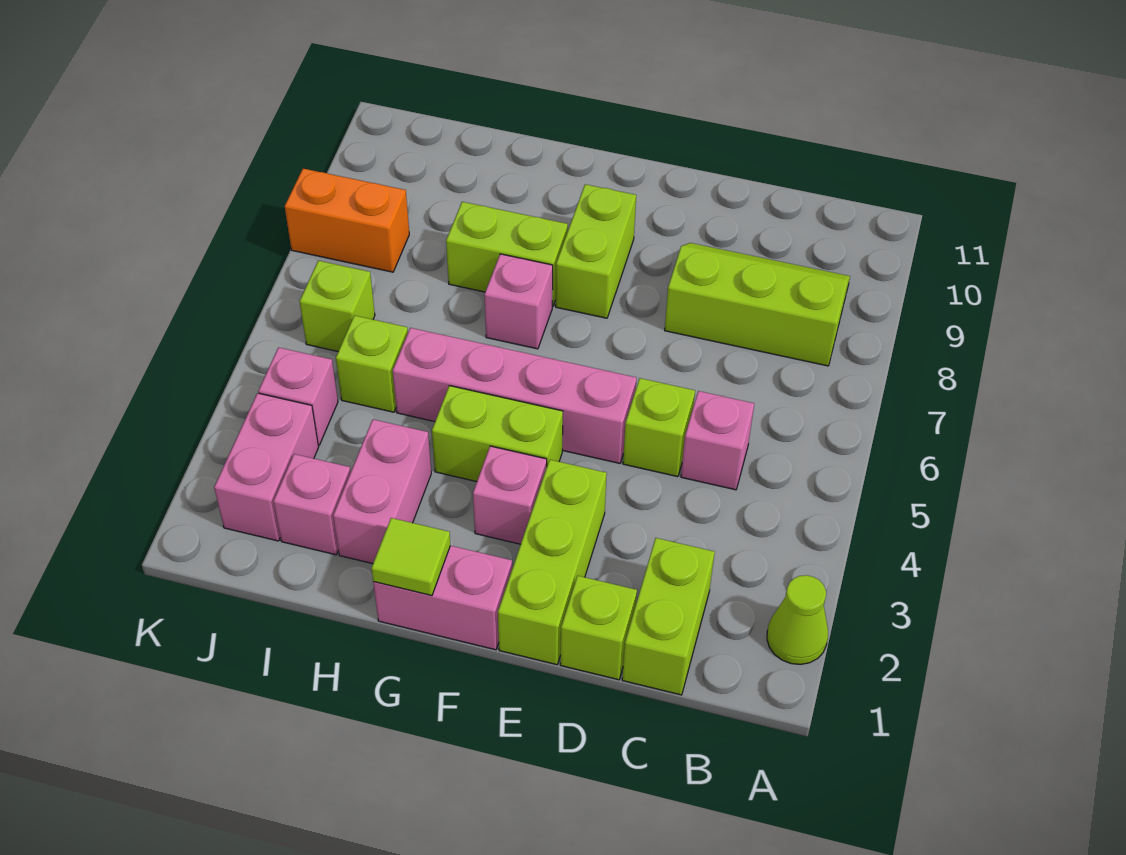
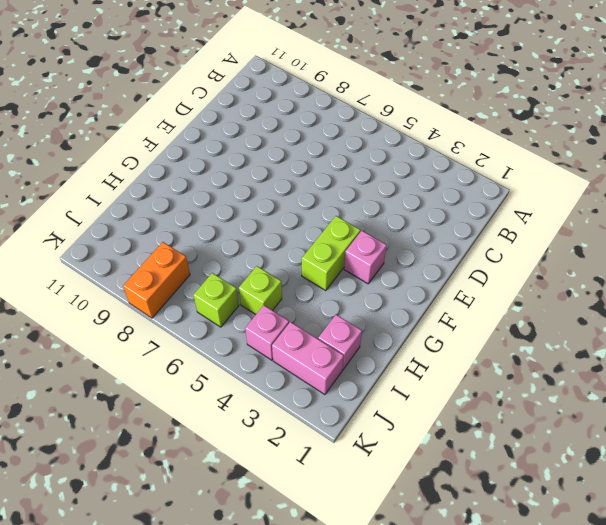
none -> lime cone A2 level 1
none -> lime slope B8:D9 level 1 top 8
none -> lime brick C1:C2 level 1

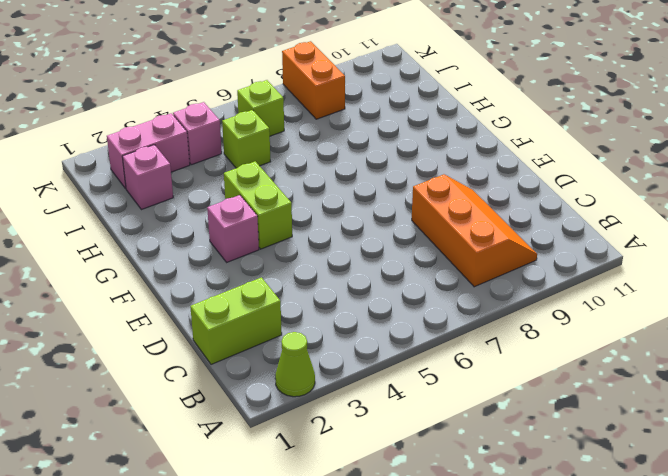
orange slope B8:D9 level 1 top 8 -> lime slope B8:D9 level 1 top 8
none -> pink brick C5 level 1
none -> lime brick D1 level 1
none -> lime brick D5 level 1

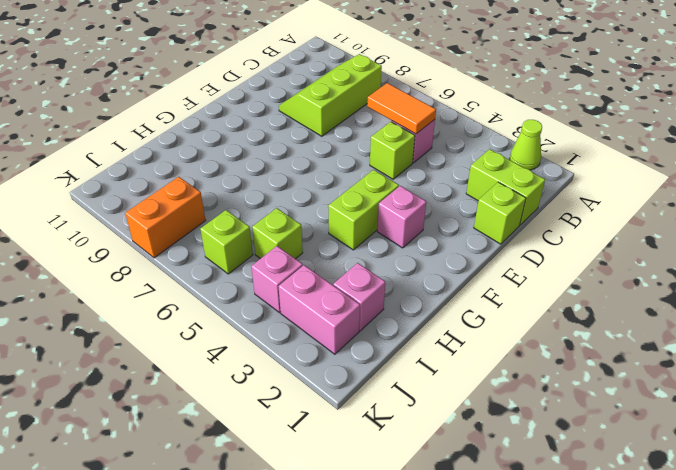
orange tile C5:C6 level 2 -> none
none -> lime brick E1:E3 level 1
none -> pink brick E5:H5 level 1
none -> pink brick F1:G1 level 1

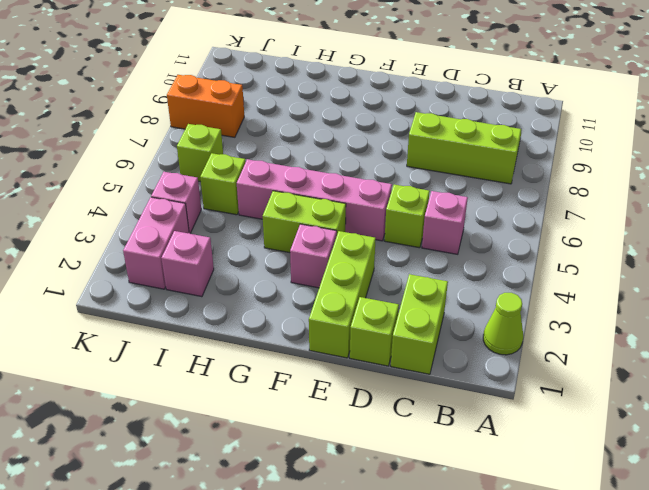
none -> pink brick F1:G1 level 1
none -> lime brick F8:F9 level 1
none -> pink brick G7 level 1

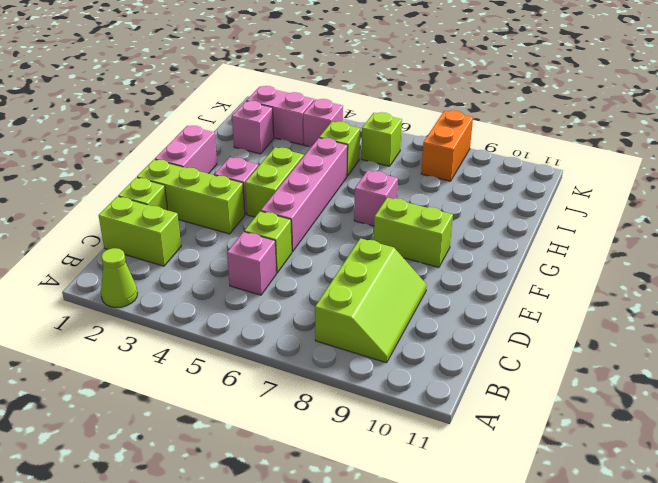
none -> lime brick G8:H8 level 1
none -> pink brick H2:H3 level 1
none -> lime tile G1 level 2

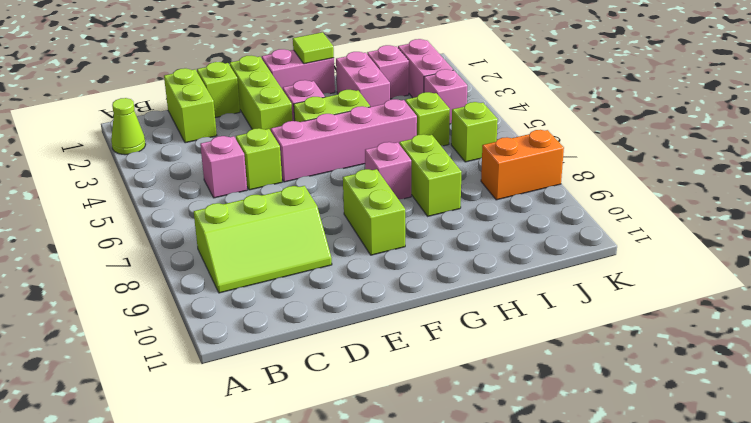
lime brick H7:H8 level 1 -> lime brick G8:H8 level 1

